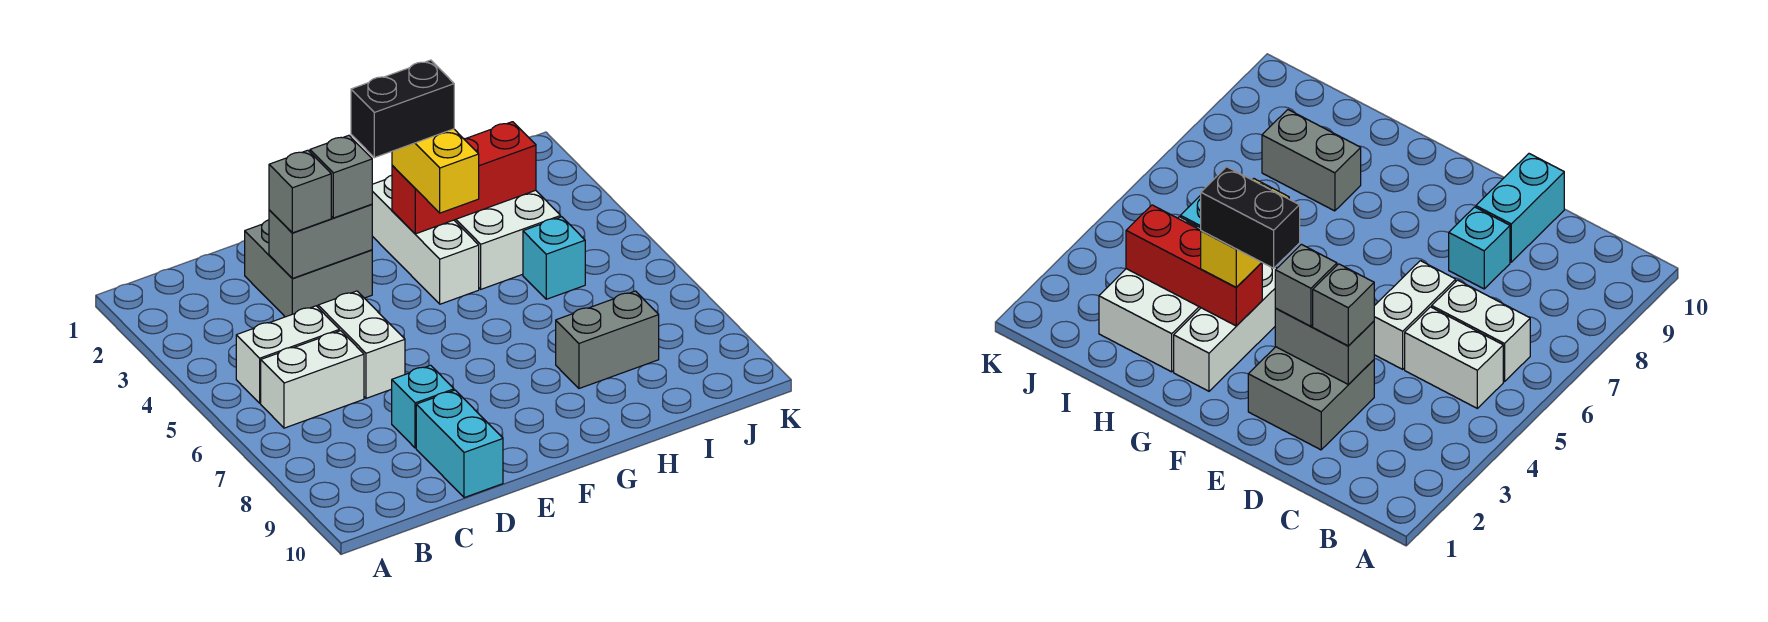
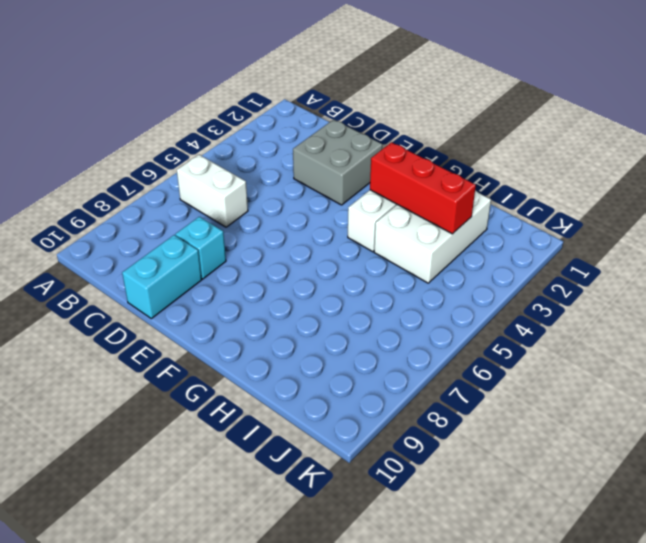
none -> white brick B5:C5 level 1
none -> white brick D5:D6 level 1
none -> grey brick H8:I8 level 1

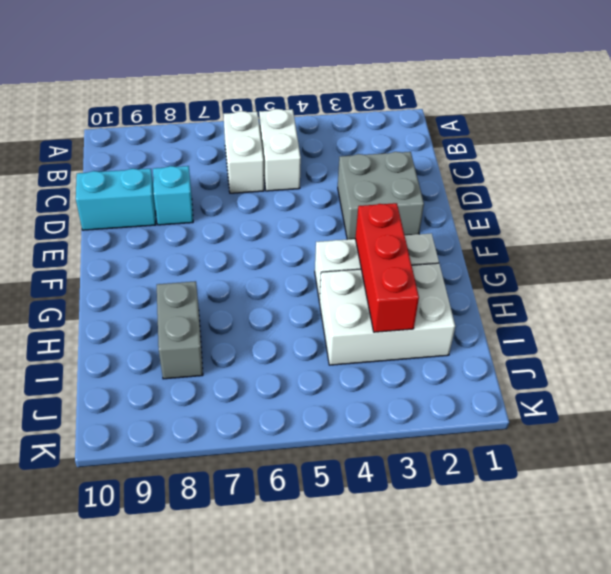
none -> white brick D5:D6 level 1
none -> cyan brick I5 level 1
none -> grey brick D3:E3 level 2

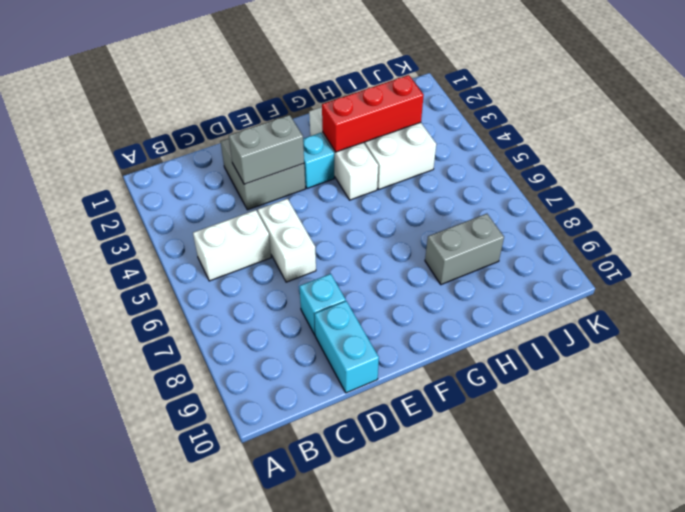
cyan brick F3 level 1 -> cyan brick I5 level 1
none -> white brick B6:C6 level 1
none -> grey brick D3 level 3
none -> grey brick E3 level 3

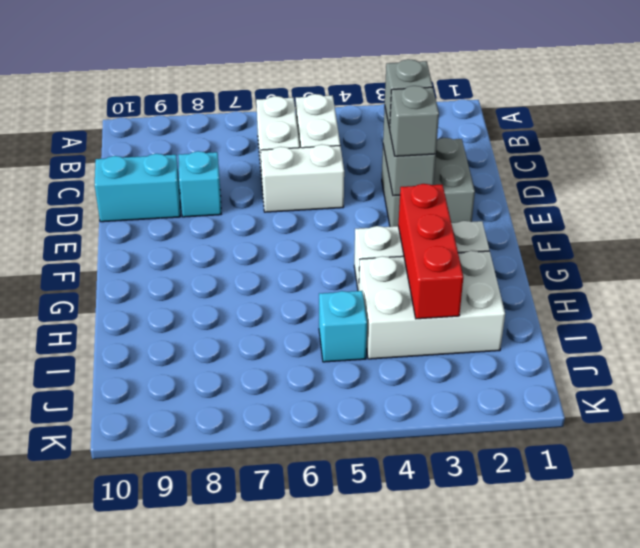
none -> grey brick H8:I8 level 1
none -> yellow brick G3:G4 level 3
none -> black brick F3:G3 level 4

